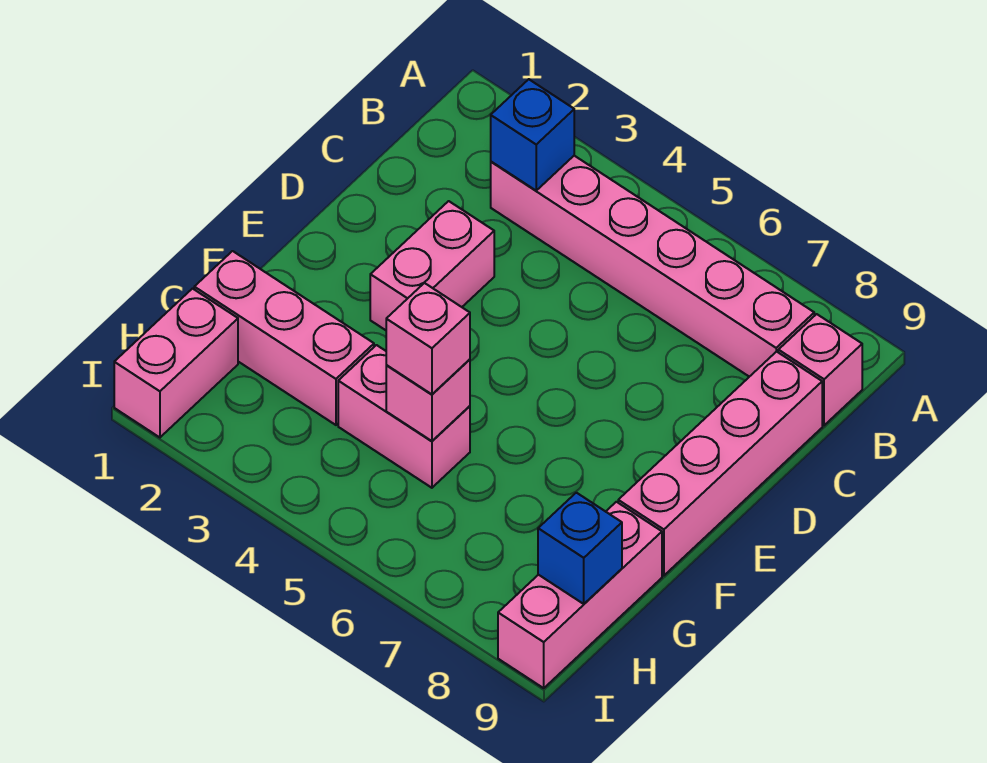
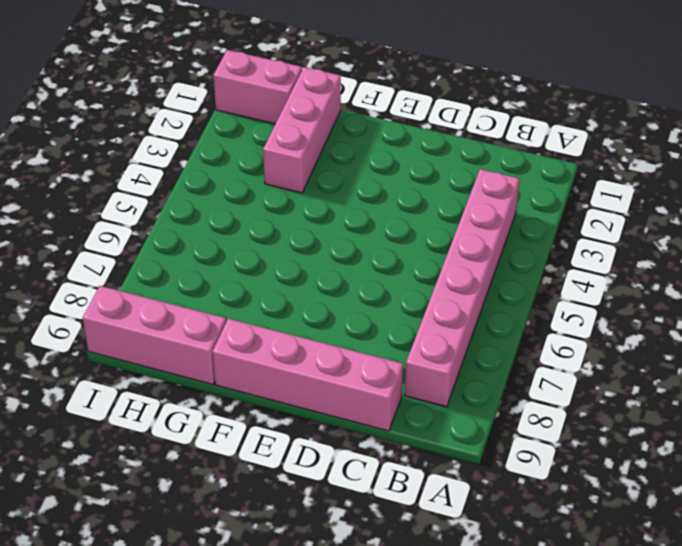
none -> pink brick B9 level 1
none -> pink brick D3:E3 level 1
none -> pink brick G4:G5 level 1

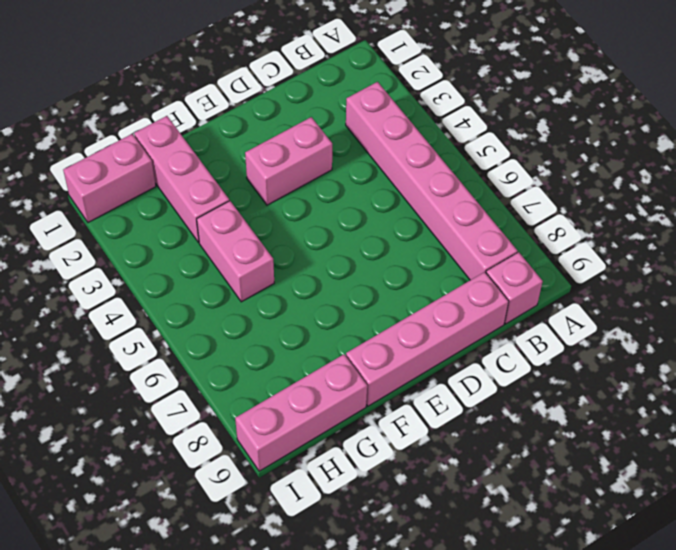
none -> blue brick B3 level 2
none -> pink brick G5 level 2
none -> blue brick H9 level 2

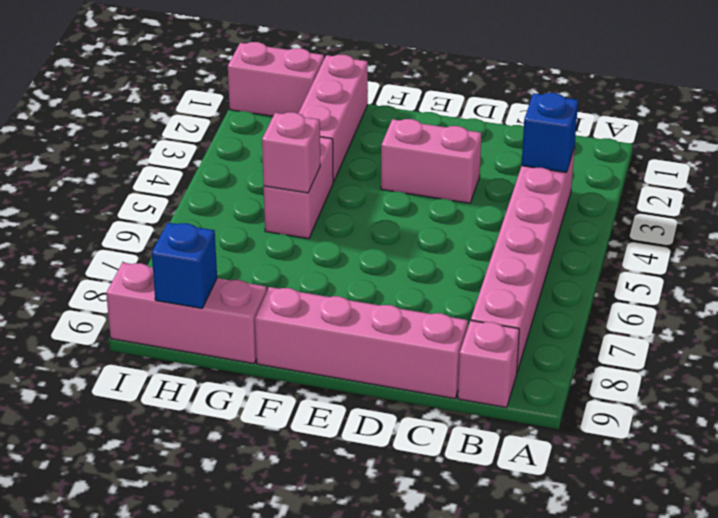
none -> pink brick G5 level 3

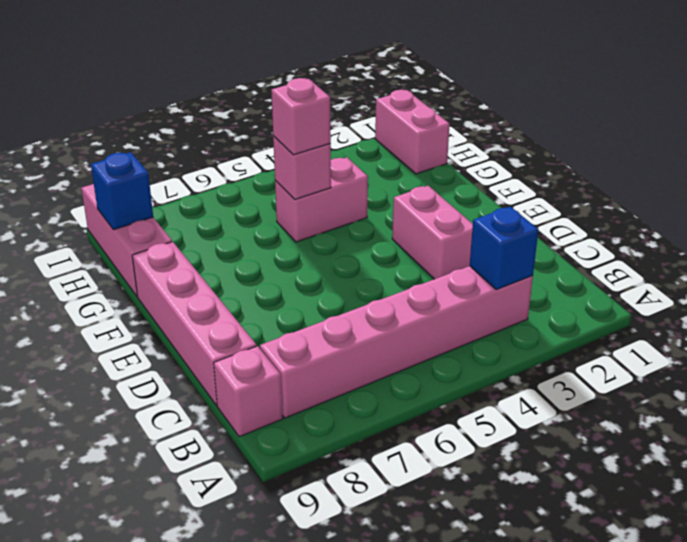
none -> pink brick G1:G3 level 1

